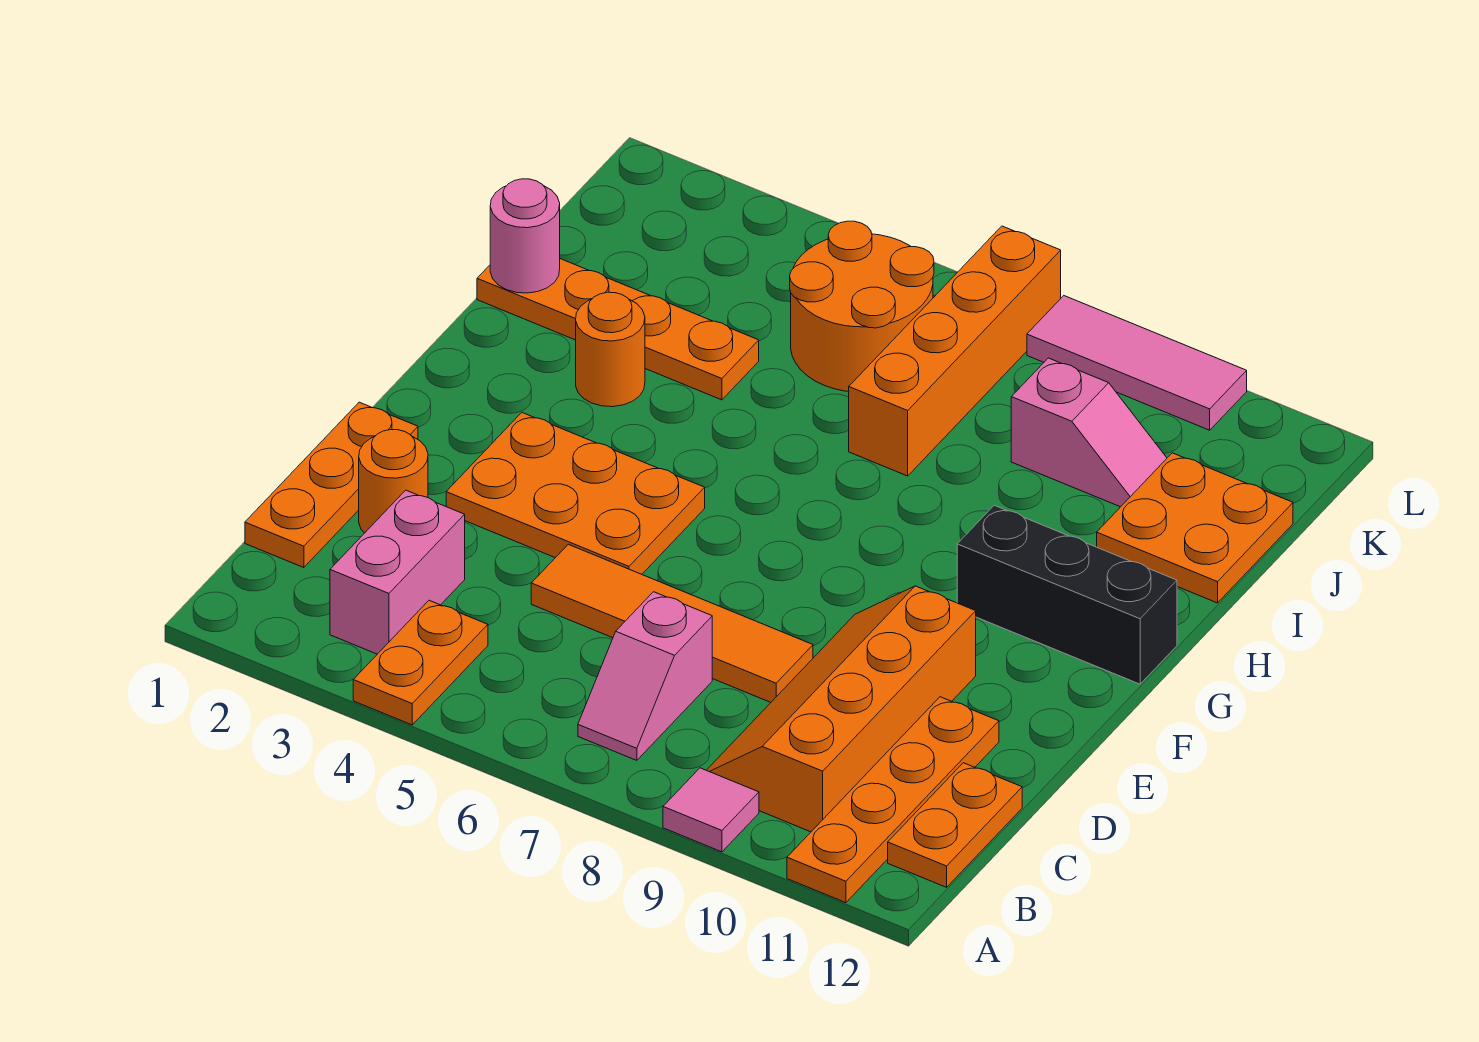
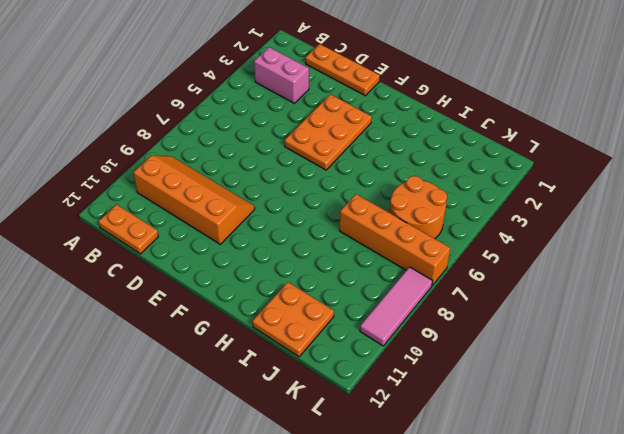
none -> orange plate A4:B4 level 1
none -> pink tile A9 level 1
none -> orange plate A11:D11 level 1

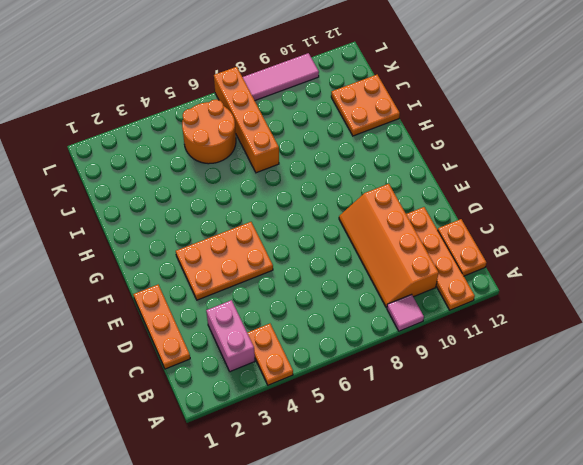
none -> pink slope B7:C7 level 1 top C
none -> orange round brick D2 level 1
none -> orange tile D5:D8 level 1

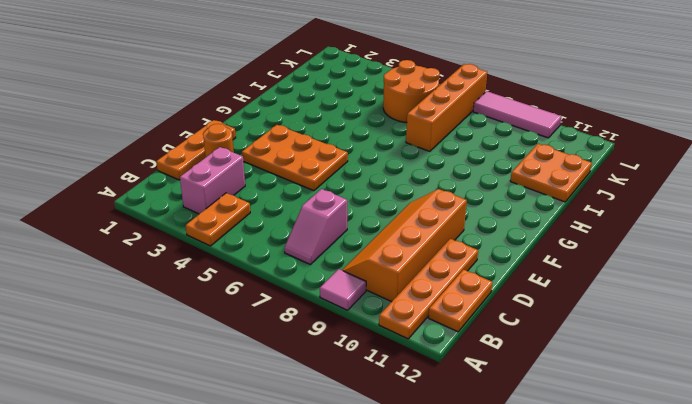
none -> orange tile D5:D8 level 1
none -> black brick G10:G12 level 1
none -> orange round brick H3 level 1

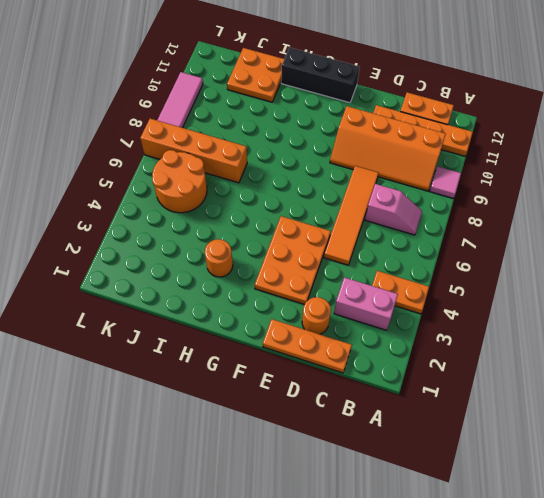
black brick F12:H12 level 1 -> black brick G10:G12 level 1
none -> orange plate I1:I4 level 1
none -> pink slope J9:J10 level 1 top 9
none -> pink round brick I1 level 2

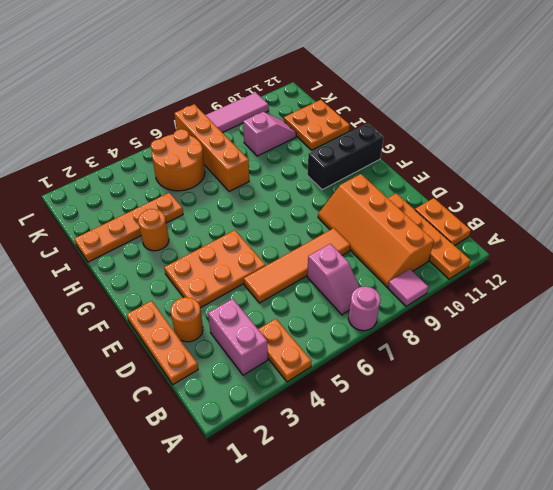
pink round brick A7 level 1 -> pink round brick I1 level 2

